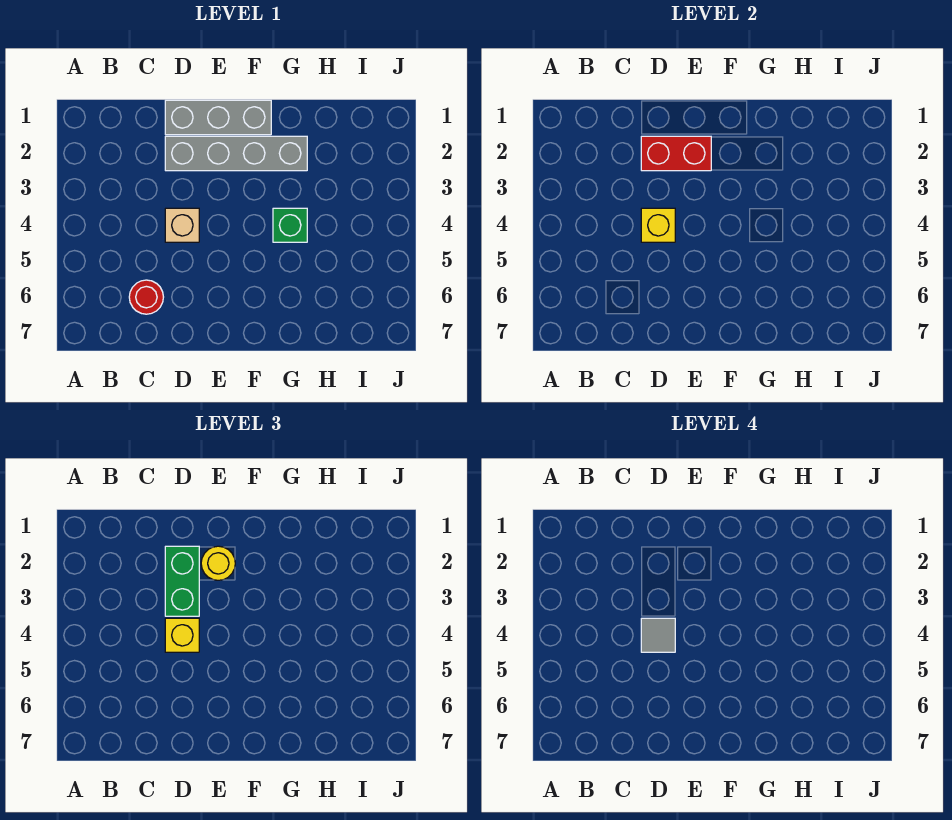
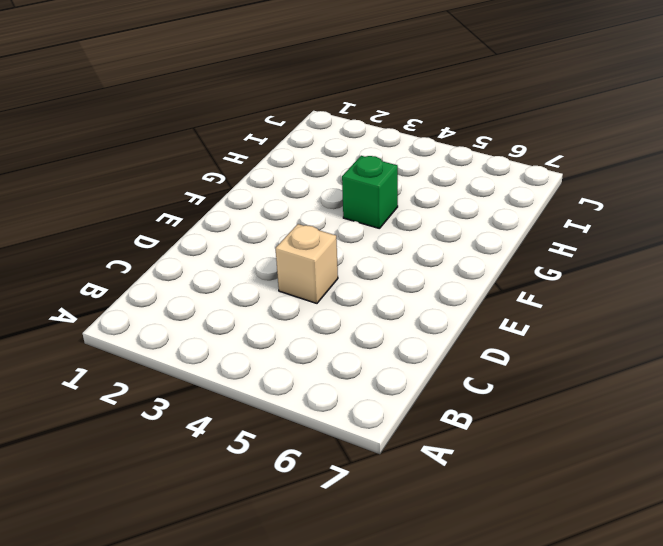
none -> red round brick C6 level 1
none -> grey brick D1:F1 level 1

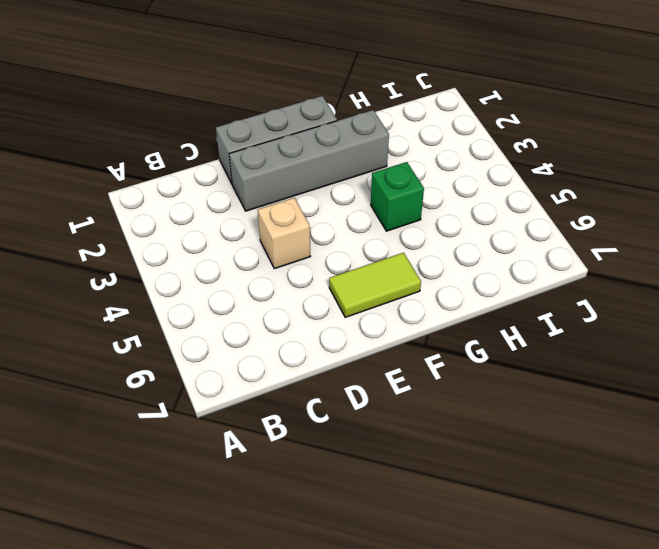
lime tile E6:F6 level 1 -> none
none -> red round brick C6 level 1
none -> red brick D2:E2 level 2

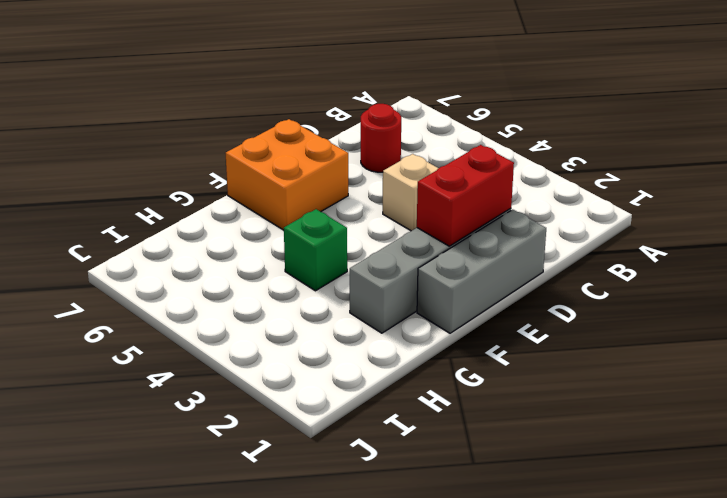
orange brick E6:F7 level 1 -> none
none -> yellow brick D4 level 2
none -> green brick D2:D3 level 3

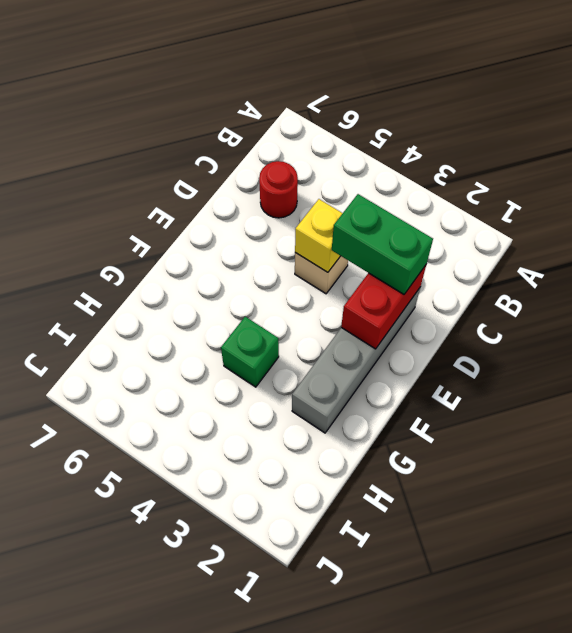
none -> grey brick D1:F1 level 1
none -> yellow brick D4 level 3

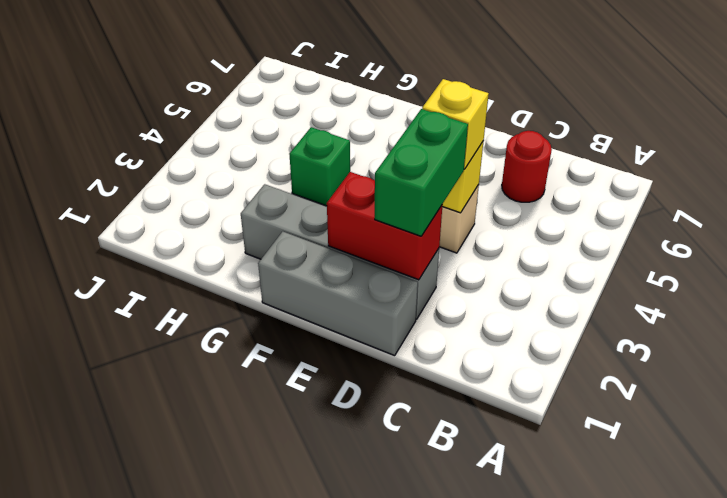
none -> yellow round brick E2 level 3
none -> grey tile D4 level 4

